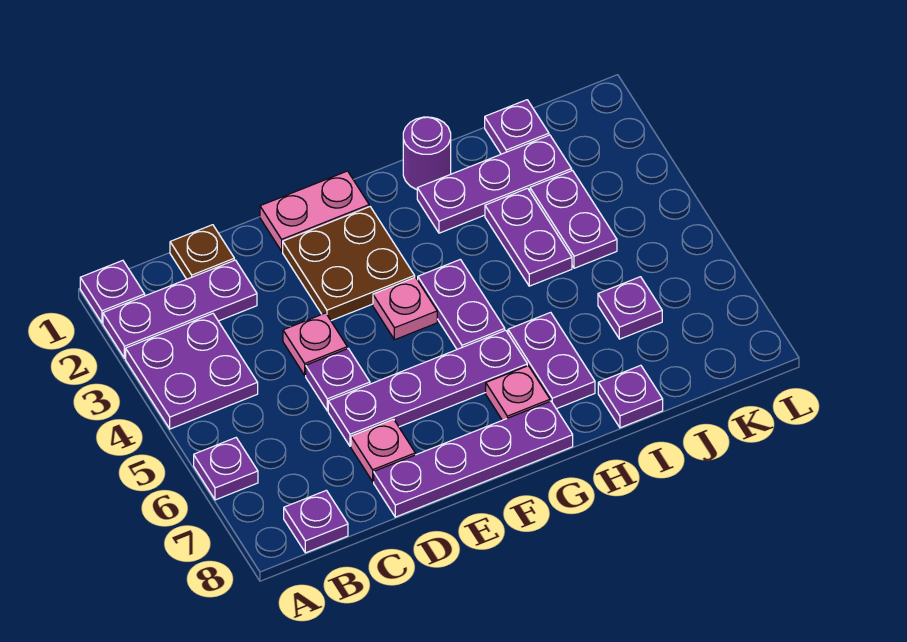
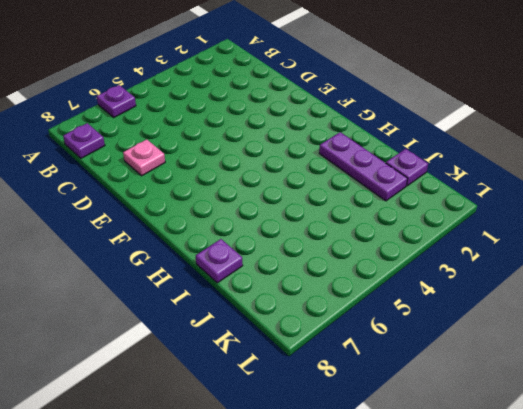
none -> purple plate A1 level 1
none -> purple plate A2:C2 level 1
none -> purple plate A3:B4 level 1

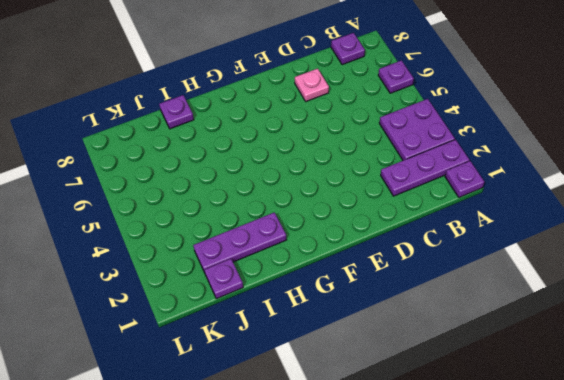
none -> brown plate C1 level 1
none -> pink plate D4 level 1
none -> purple plate D5 level 1

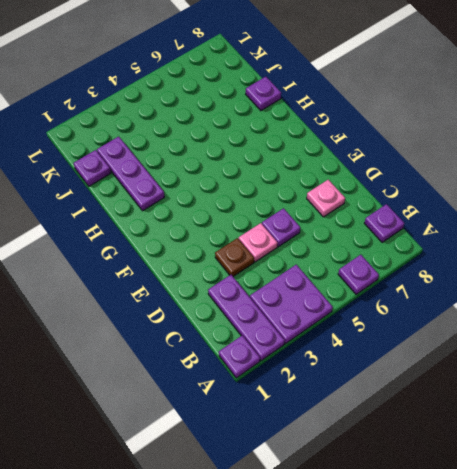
brown plate D3 level 1 -> brown plate C1 level 1
none -> purple plate D6:G6 level 1
none -> purple plate D8:G8 level 1
none -> pink plate E1:F1 level 1

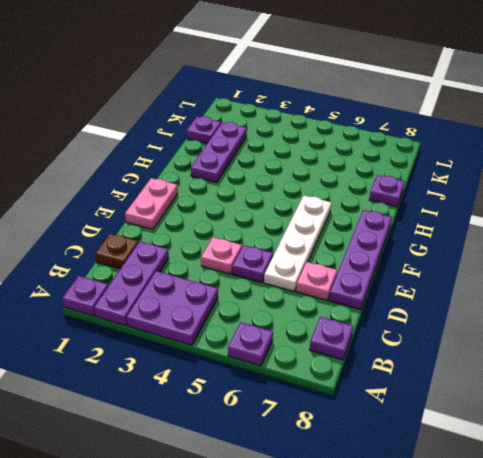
white plate D6:G6 level 1 -> purple plate D6:G6 level 1
none -> brown plate E2:F3 level 1
none -> pink plate F4 level 1
none -> purple plate G4:G5 level 1

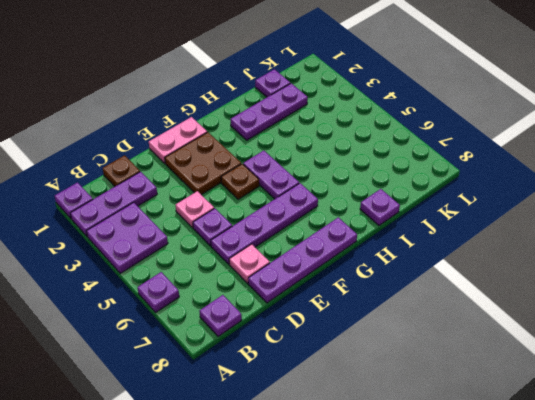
brown plate F4 level 1 -> pink plate F4 level 1
none -> pink plate G7 level 1
none -> purple round brick H1 level 1
none -> purple plate H6:H7 level 1

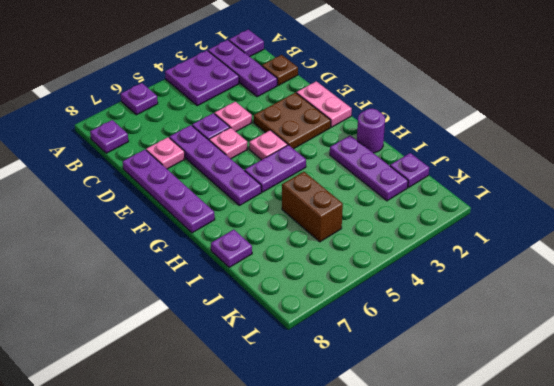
pink plate E5 level 1 -> pink plate G7 level 1
brown brick I5:J5 level 1 -> none
none -> purple plate H6:H7 level 1
none -> purple plate I3:I4 level 1
none -> purple plate J3:J4 level 1

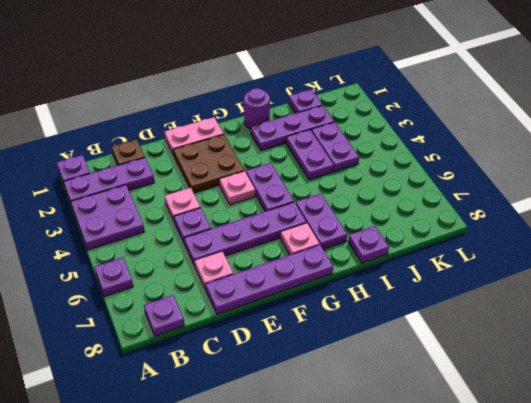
none -> purple plate J6 level 1

